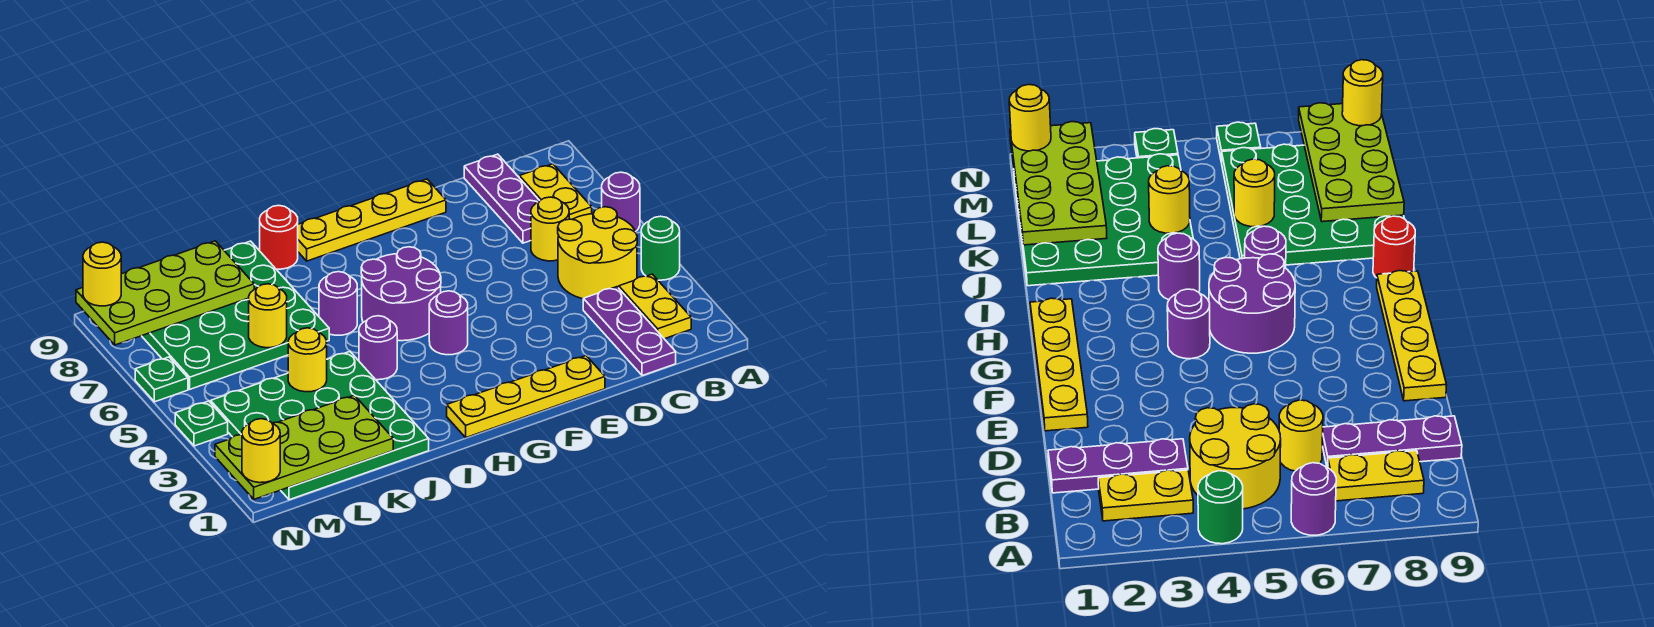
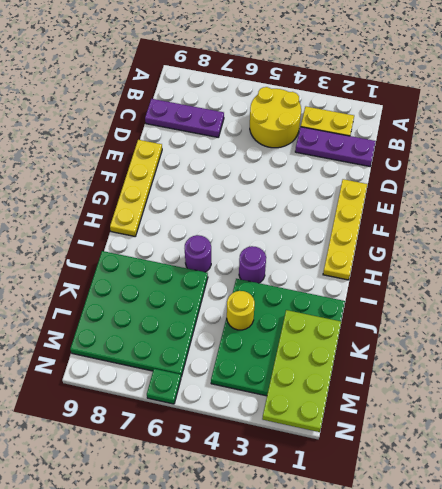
none -> green round brick A4 level 1
none -> purple round brick A6 level 1
none -> yellow plate B7:B8 level 1

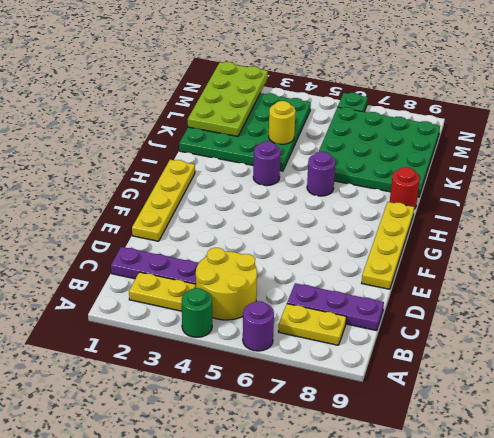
none -> yellow round brick C6 level 1
none -> purple round brick G4 level 1
none -> purple round brick G5:H6 level 1

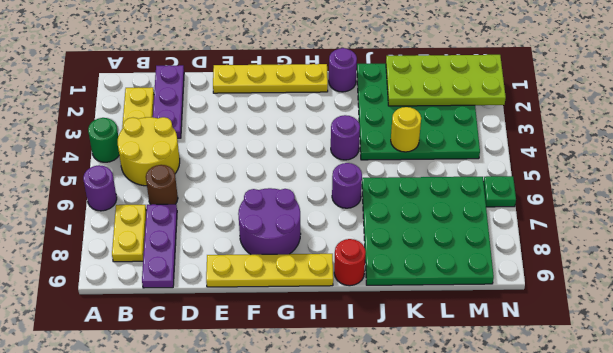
brown round brick C6 level 1 -> yellow round brick C6 level 1
purple round brick F7:G8 level 1 -> purple round brick G5:H6 level 1
purple round brick I1 level 1 -> purple round brick G4 level 1
none -> green plate N4 level 1
none -> yellow round brick K6 level 2
none -> lime plate K8:N9 level 2

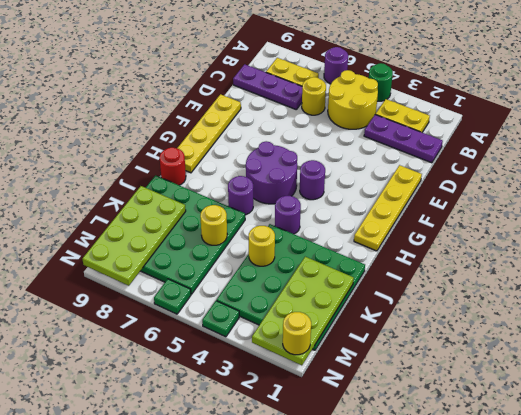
none -> yellow round brick N9 level 3

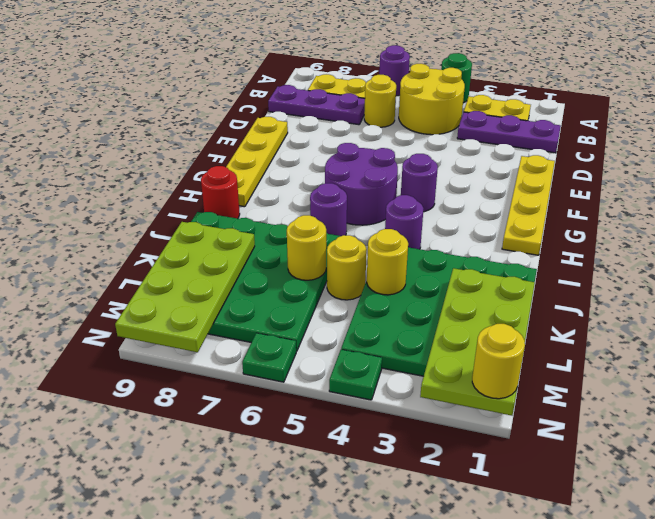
yellow round brick K5 level 1 -> yellow round brick N9 level 3

